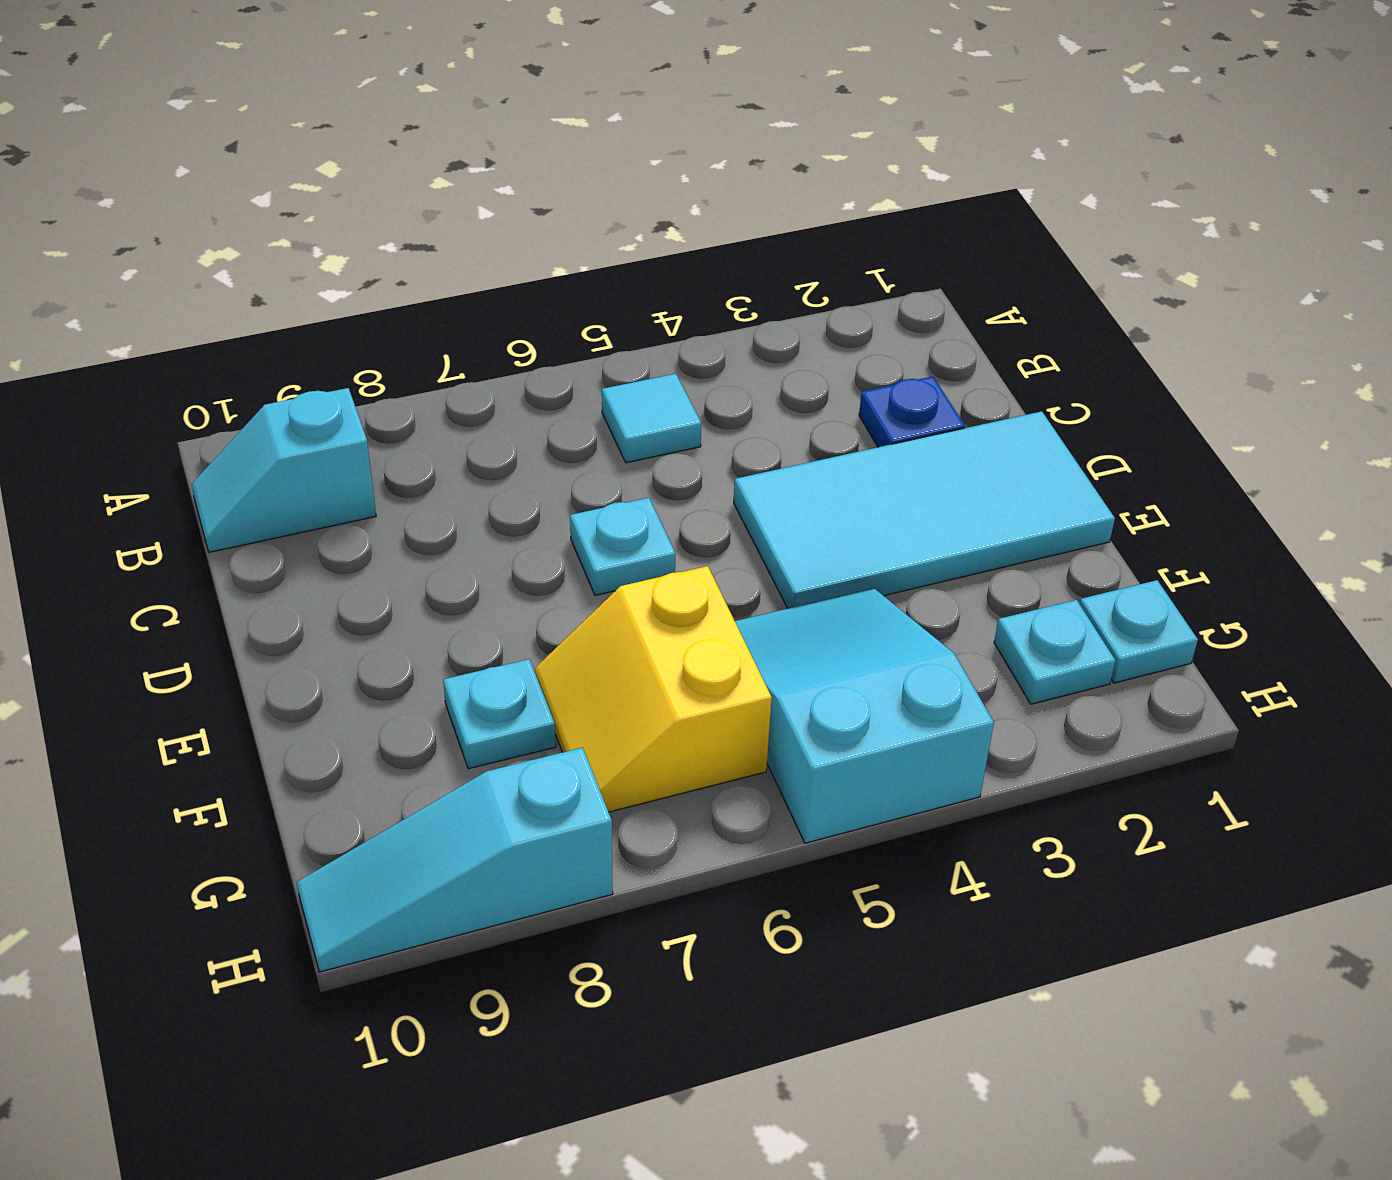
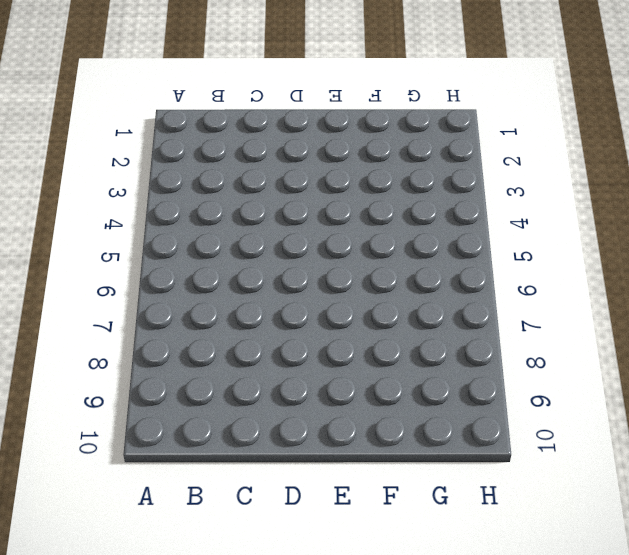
none -> cyan tile B5 level 1
none -> cyan slope B9:B10 level 1 top 9

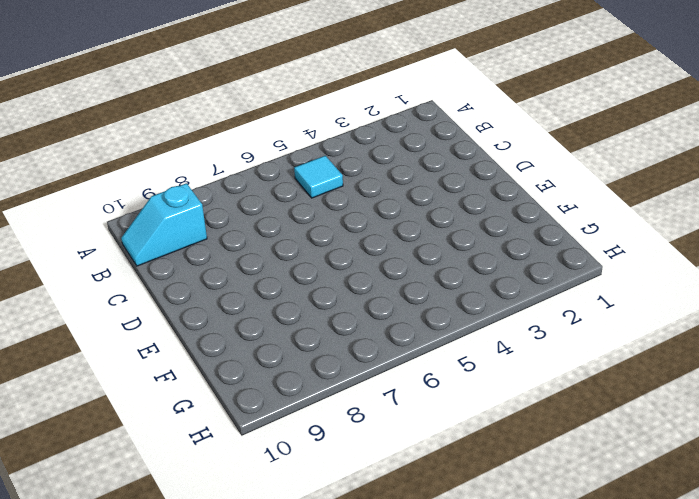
none -> blue plate C2 level 1
none -> cyan tile D1:E4 level 1

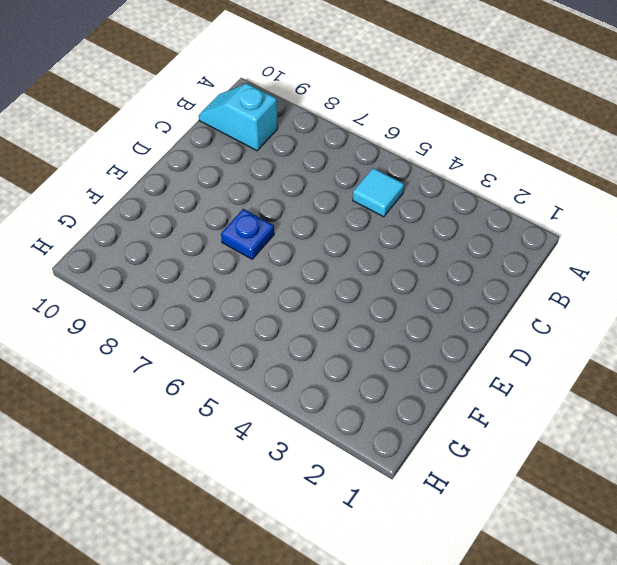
blue plate E7 level 1 -> blue plate C2 level 1
none -> cyan tile D1:E4 level 1
none -> cyan plate D6 level 1

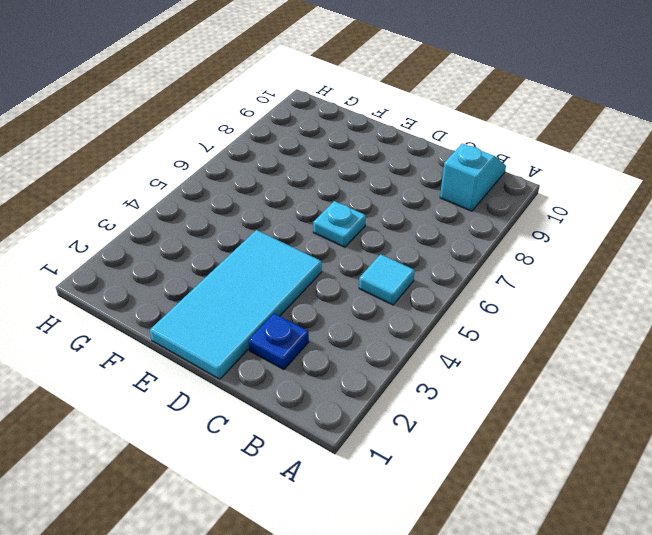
none -> cyan slope F4:H5 level 1 top H
none -> yellow slope F6:G7 level 1 top 6

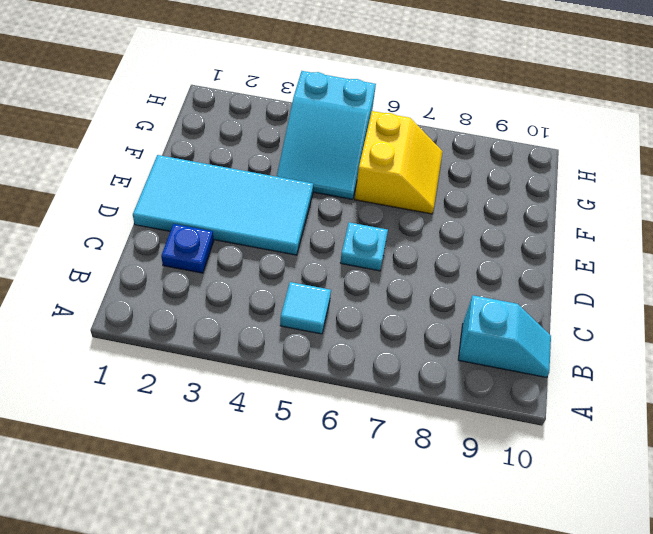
none -> cyan plate F8 level 1
none -> cyan plate G1 level 1

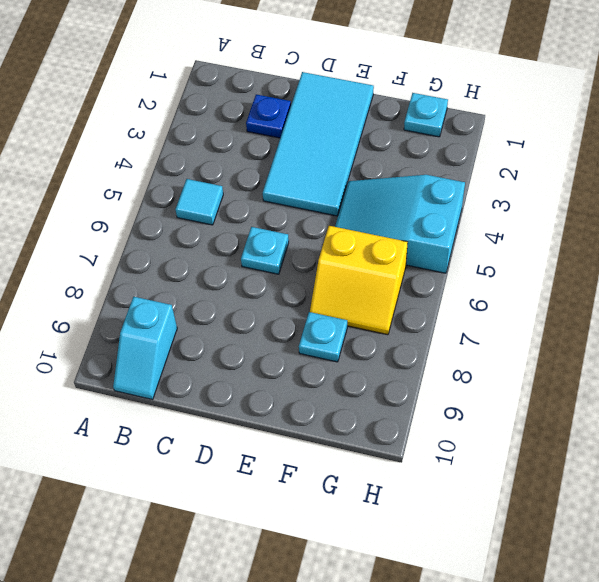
none -> cyan plate G2 level 1
none -> cyan slope H8:H10 level 1 top 8

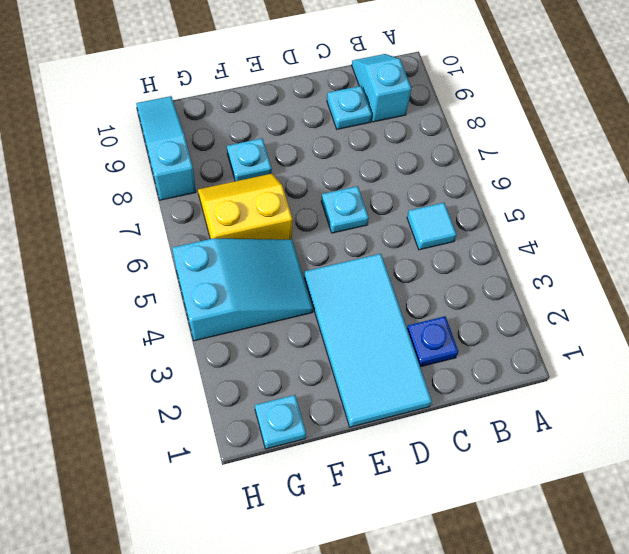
cyan plate C9 level 1 -> cyan plate G2 level 1

